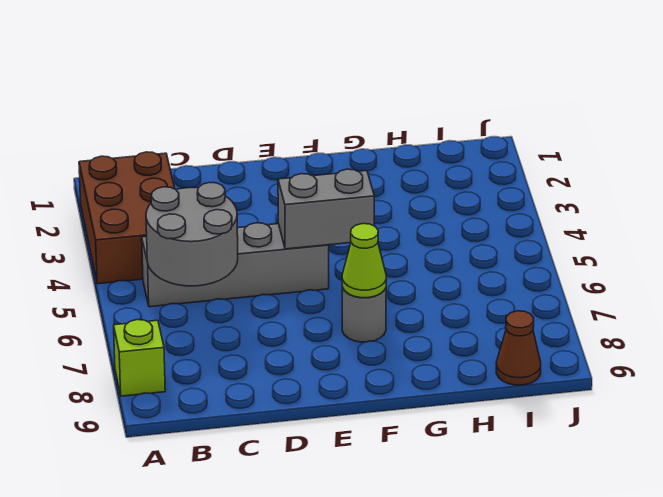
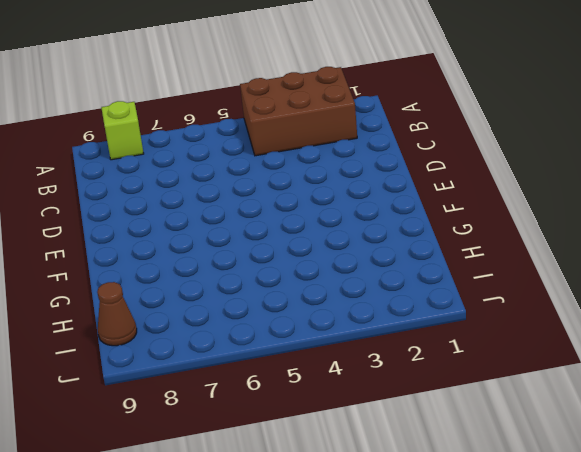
none -> grey brick B5:E5 level 1
none -> grey round brick F7 level 1

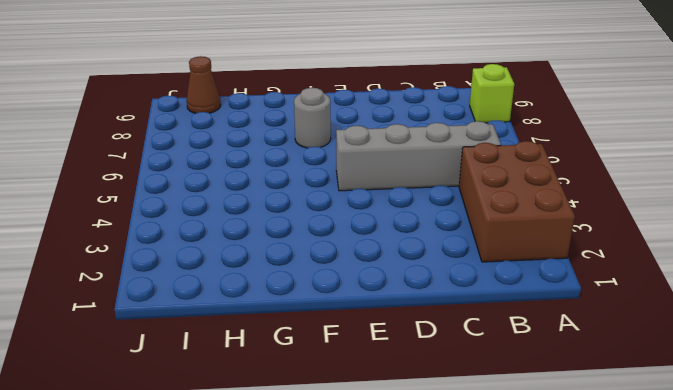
none -> grey round brick B5:C6 level 2
none -> grey brick E5:F5 level 2

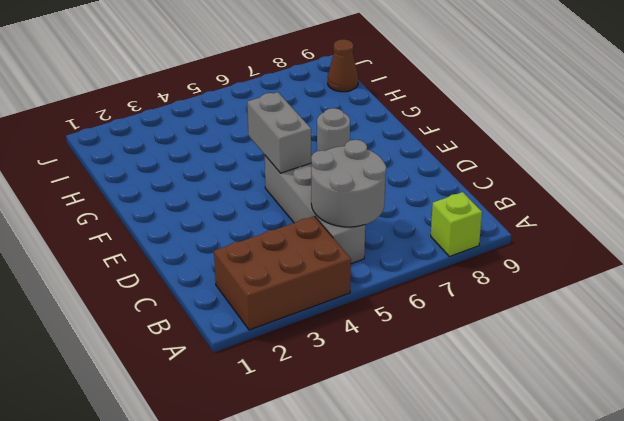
none -> lime cone F7 level 2

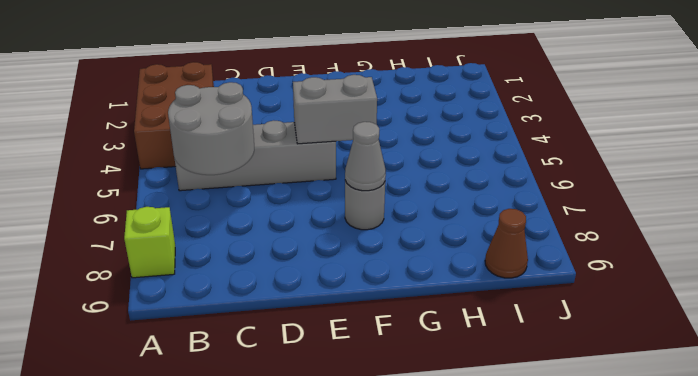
grey cone F7 level 2 -> lime cone F7 level 2

